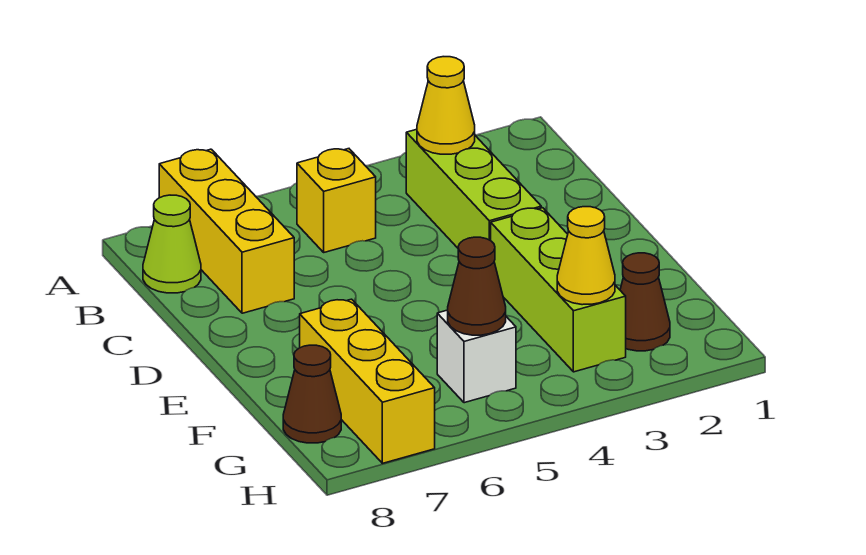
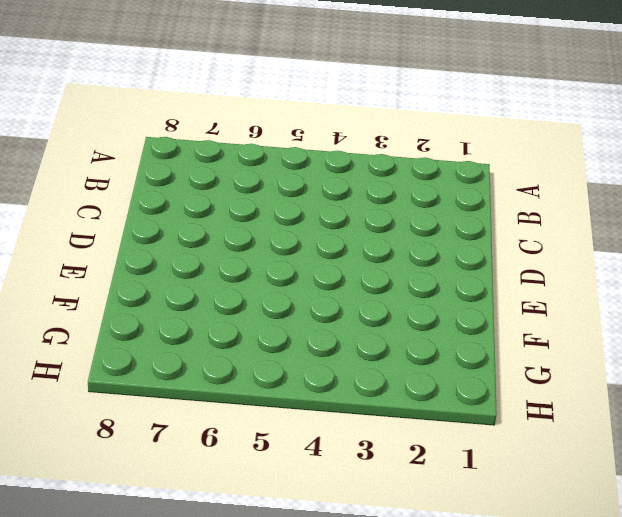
none -> yellow brick A7:C7 level 1
none -> lime brick B3:D3 level 1
none -> yellow brick B5 level 1

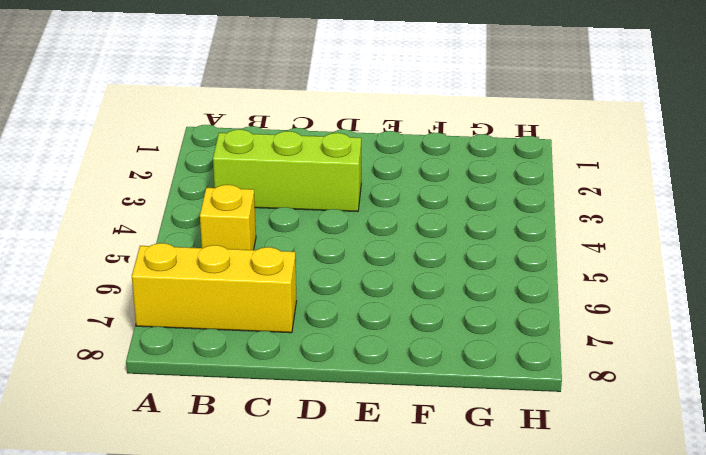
none -> lime cone B8 level 1
none -> lime brick E3:G3 level 1
none -> yellow brick F7:H7 level 1

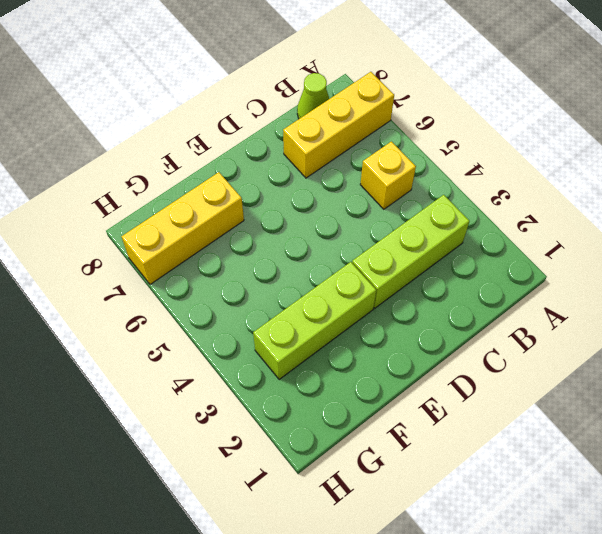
none -> brown cone G2 level 1
none -> white brick G5 level 1
none -> brown cone G8 level 1

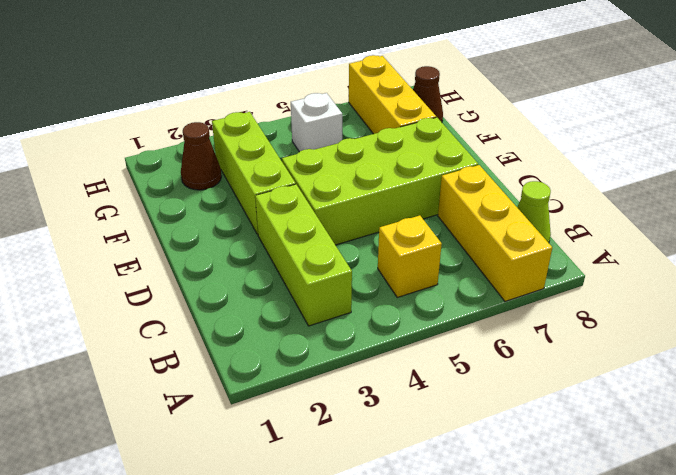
lime brick D4:E7 level 1 -> none
none -> yellow cone B3 level 2
none -> yellow cone G3 level 2
none -> brown cone G5 level 2

